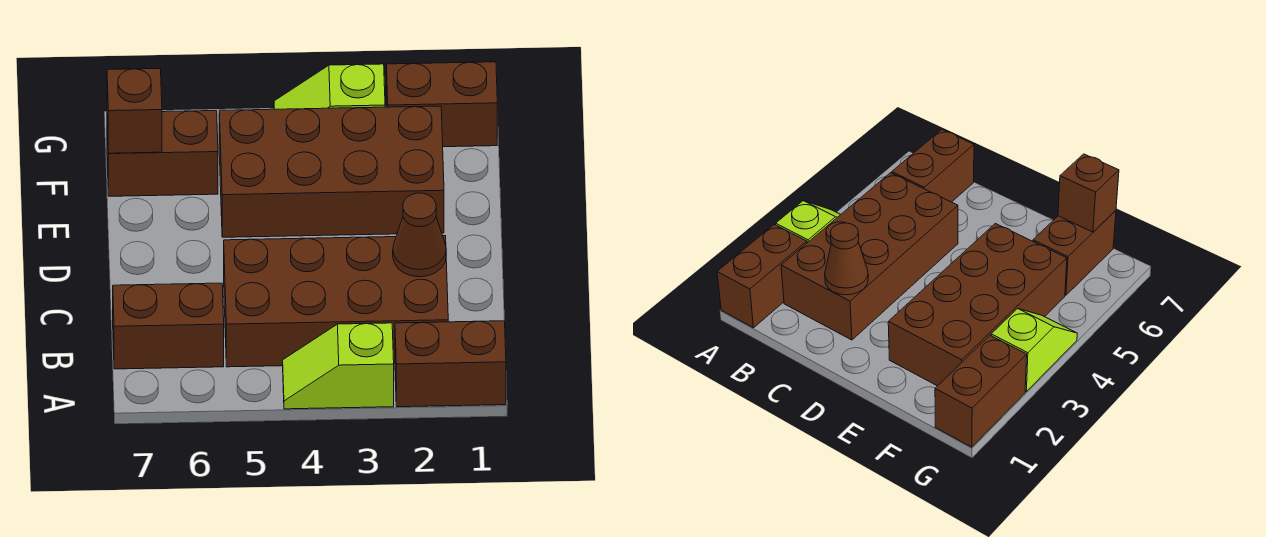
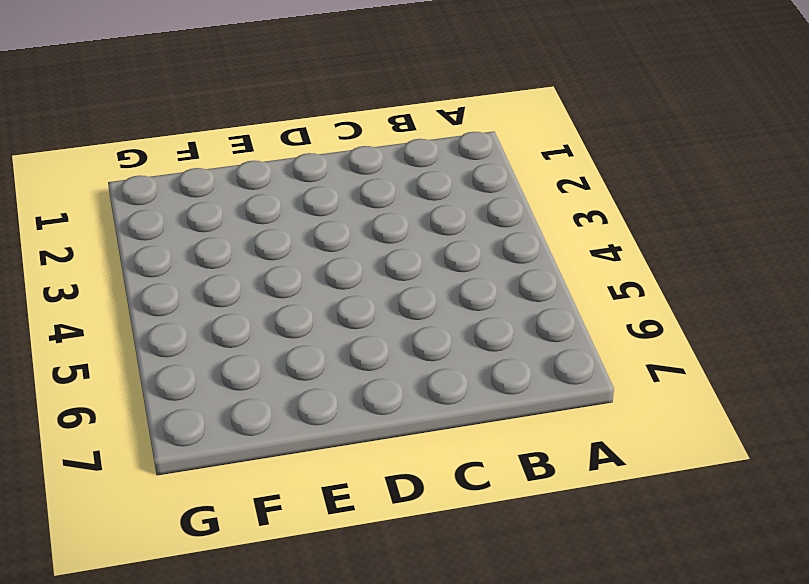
none -> brown brick A1:A2 level 1
none -> lime slope A3:A4 level 1 top 3

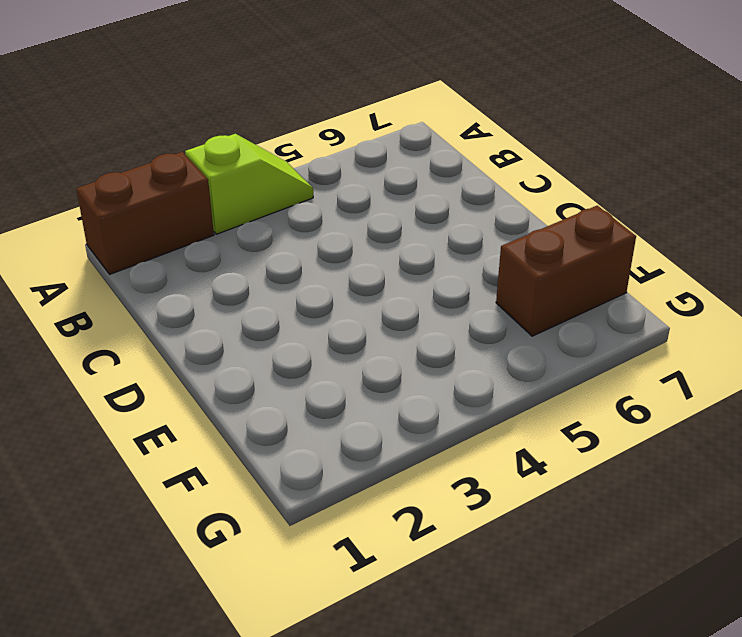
none -> brown brick B2:C5 level 1
none -> brown brick B6:B7 level 1

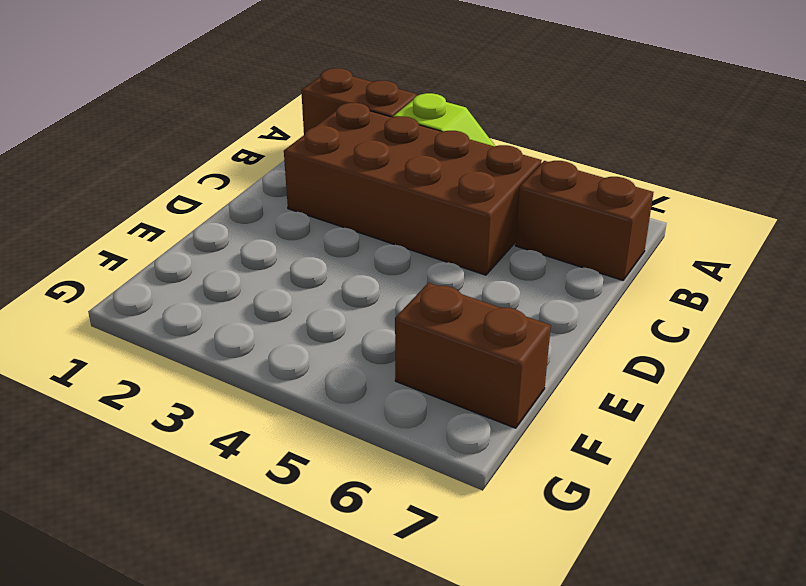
none -> brown brick E2:F5 level 1
none -> brown brick G1:G2 level 1

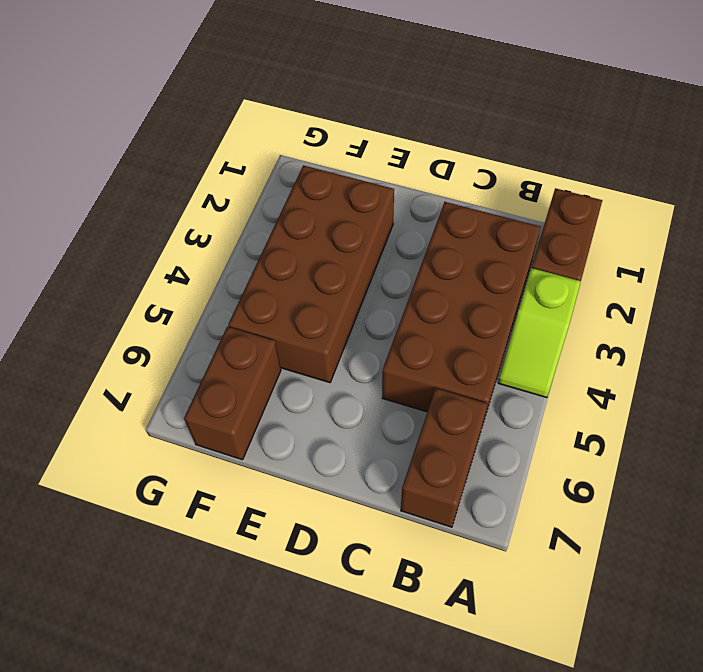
none -> brown brick G1:G2 level 1
none -> lime slope G3:G4 level 1 top 3

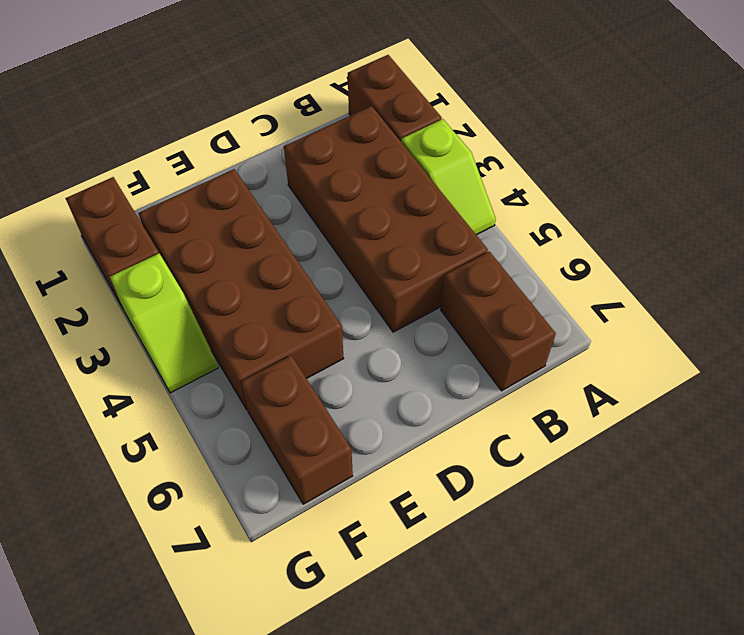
none -> brown cone C2 level 2
none -> brown brick F7 level 2

